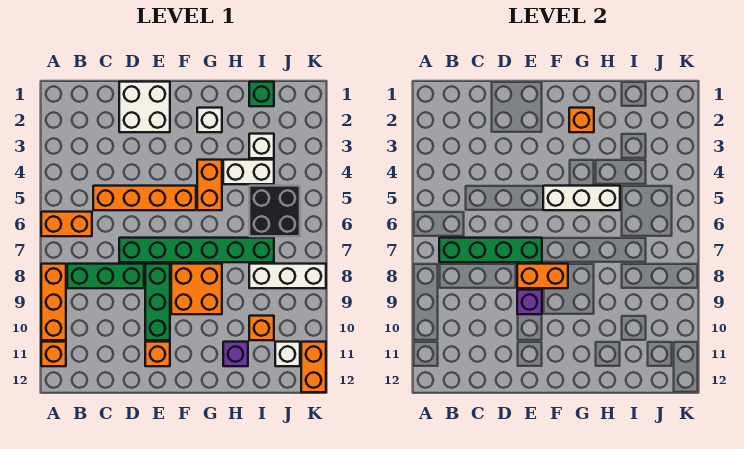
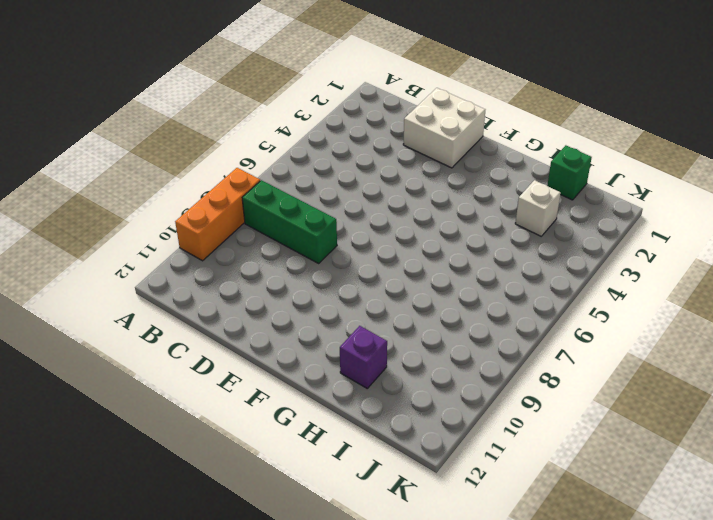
none -> orange brick A6:B6 level 1
none -> orange brick A11 level 1
none -> orange brick C5:F5 level 1

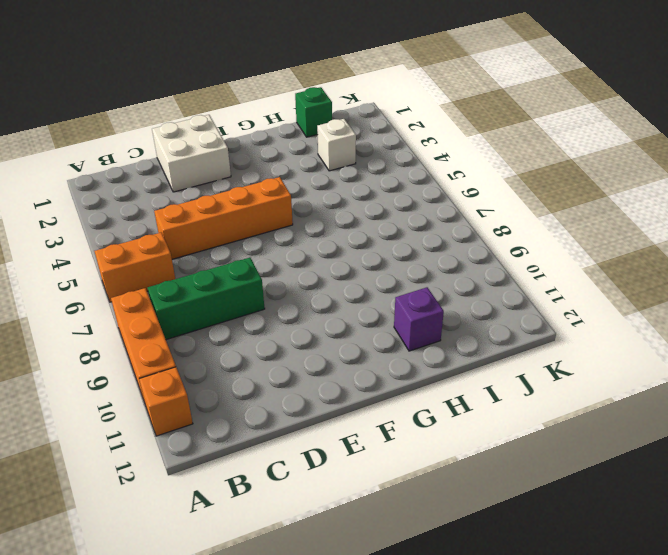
none -> green brick D7:I7 level 1
none -> green brick E8:E10 level 1
none -> orange brick E11 level 1

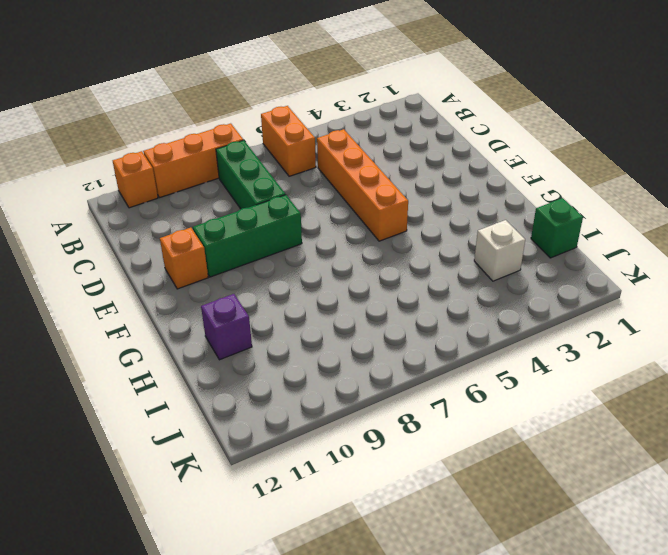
none -> white brick D1:E2 level 1
none -> green brick D7:I7 level 1
none -> orange brick F8:G9 level 1

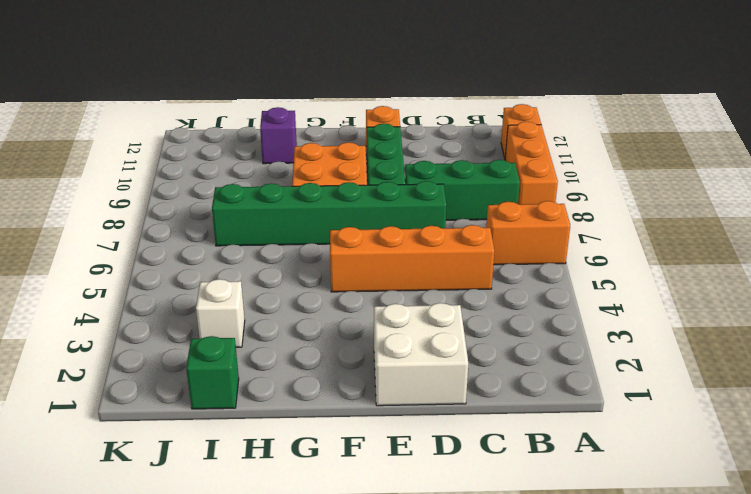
none -> white brick G2 level 1
none -> orange brick G4:G5 level 1
none -> white brick H4:I4 level 1

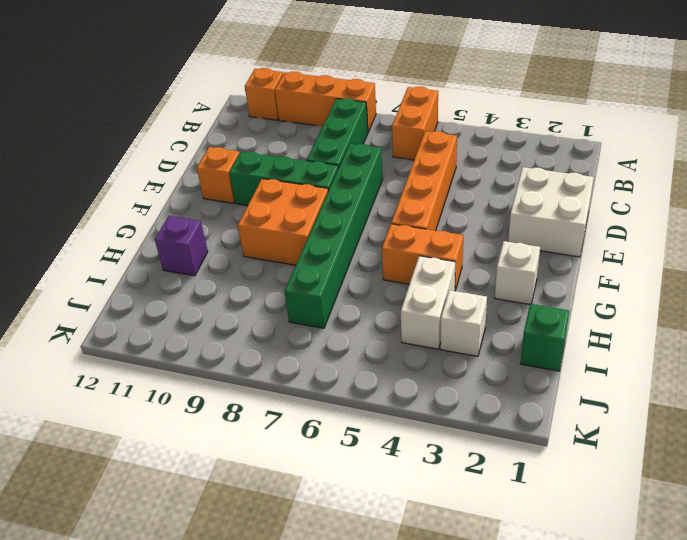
none -> black brick I5:J6 level 1
none -> white brick I8:K8 level 1
none -> orange brick I10 level 1

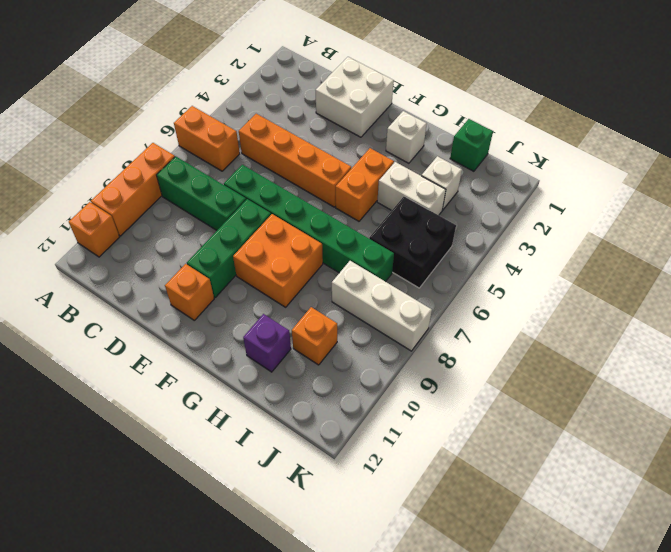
none -> white brick J11 level 1
none -> orange brick K11:K12 level 1
none -> green brick B7:E7 level 2

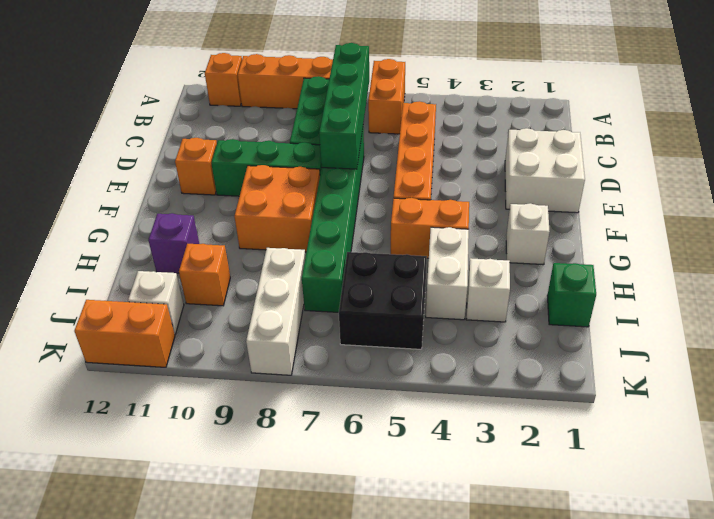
none -> orange brick E8:F8 level 2
none -> purple brick E9 level 2
none -> white brick F5:H5 level 2

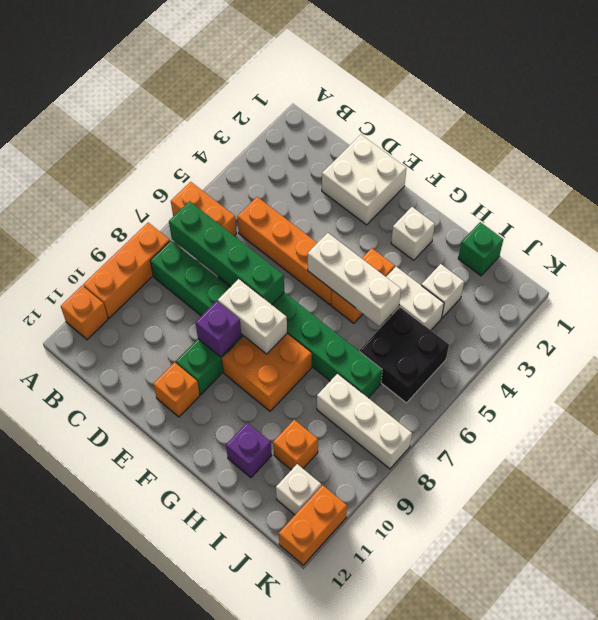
white brick E8:F8 level 2 -> orange brick E8:F8 level 2
none -> orange brick G2 level 2

